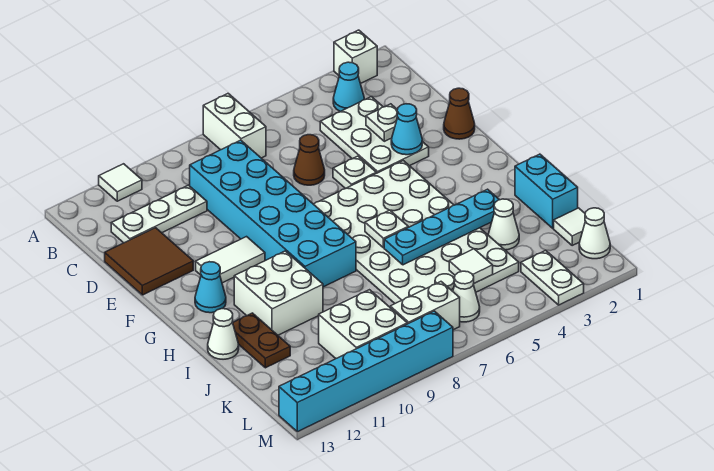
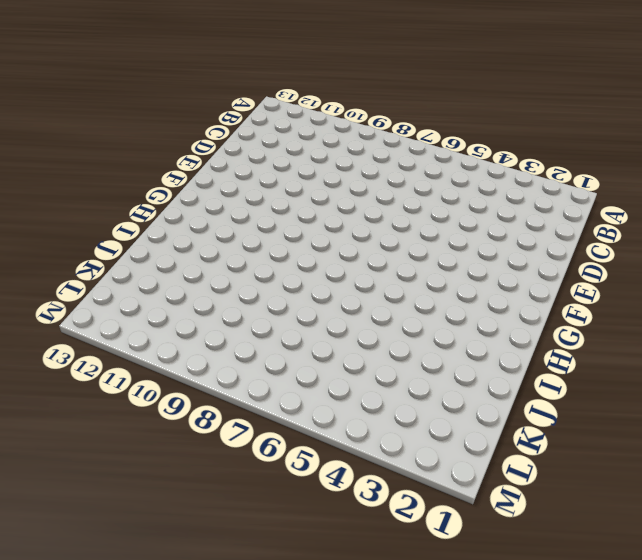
none -> white brick A2 level 1
none -> white brick A7:B7 level 1
none -> white tile A11 level 1
none -> cyan cone B3 level 1

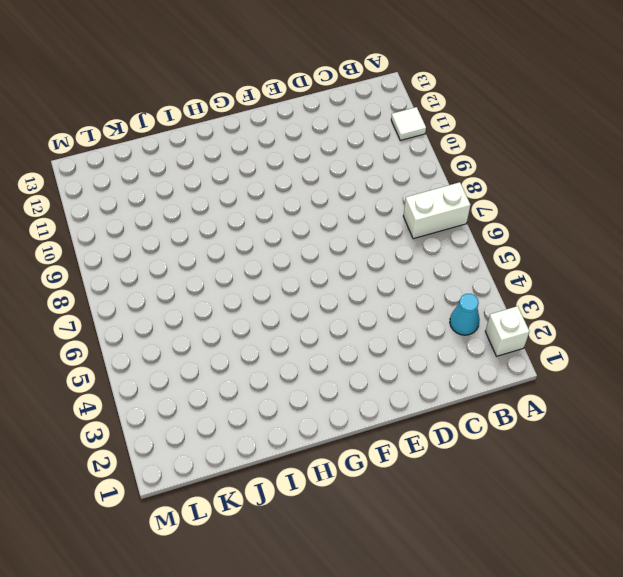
none -> white plate C3:E4 level 1
none -> cyan brick C8:H9 level 1
none -> white plate C10:C12 level 1
none -> brown cone D6 level 1

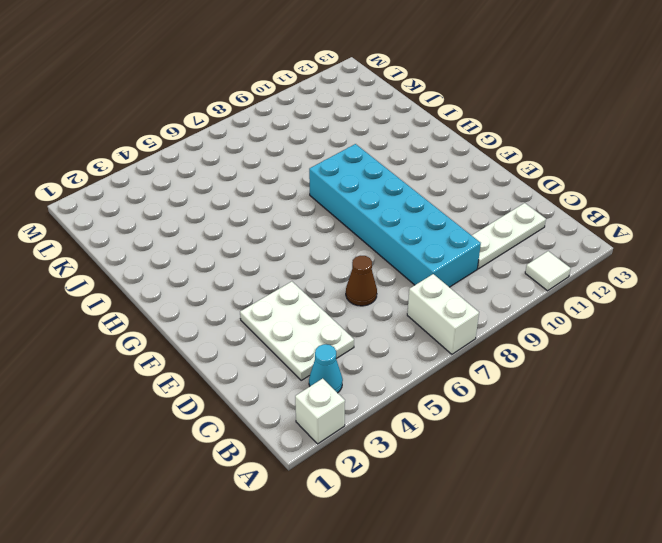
none -> brown tile D12:E13 level 1
none -> brown cone E1 level 1
none -> white plate E5 level 1
none -> white plate F4:K7 level 1

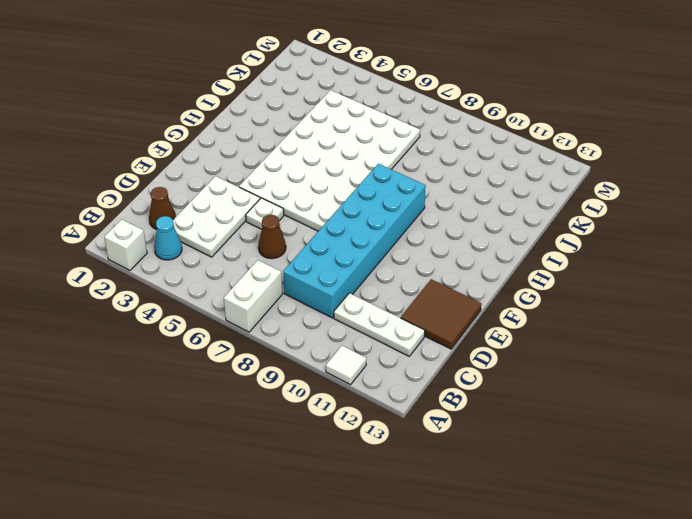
brown cone C2 level 1 -> brown cone E1 level 1
none -> white tile F10:F11 level 1
none -> cyan cone G12 level 1
none -> white brick H10:I11 level 1
none -> cyan brick I1:J1 level 1

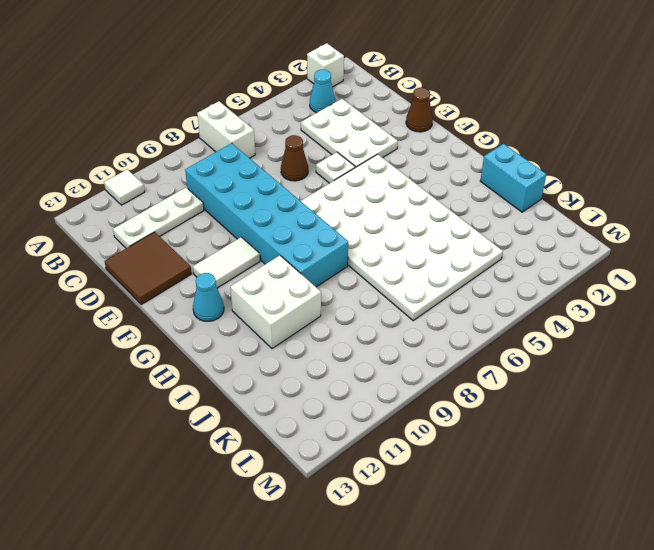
none -> brown plate I12:J12 level 1
none -> white cone I13 level 1
none -> white cone J3 level 1
none -> white tile K1 level 1

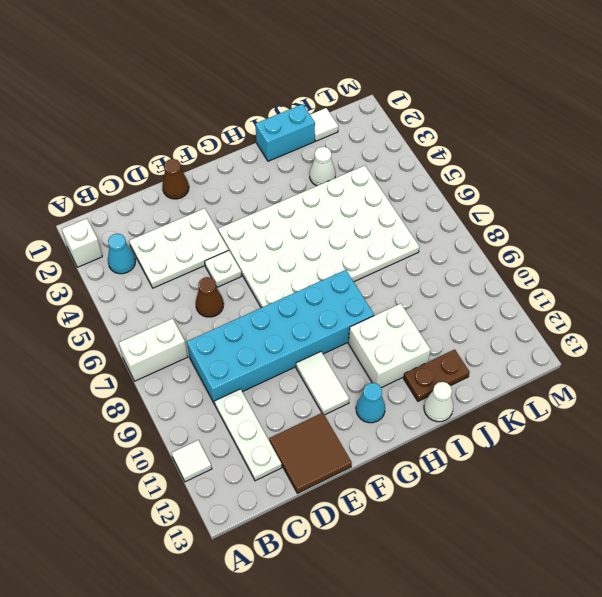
none -> white brick K9:L10 level 1
none -> white cone L1 level 1
none -> white plate L3:M3 level 1
none -> white cone L6 level 1

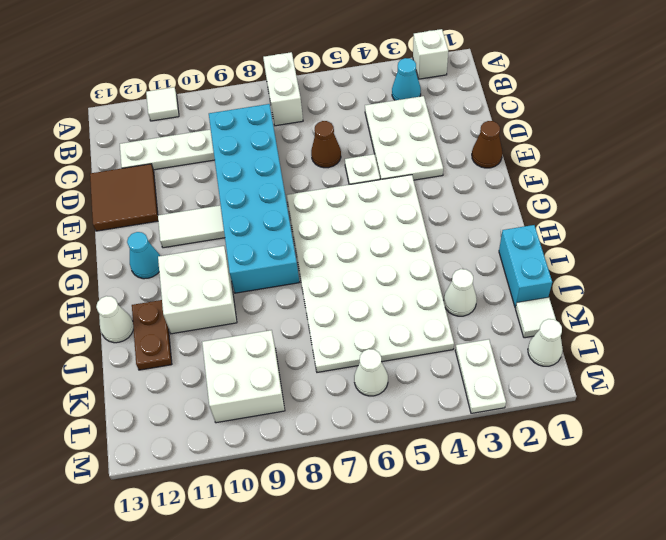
none -> white brick L7:L8 level 1
none -> cyan brick M8:M13 level 1
none -> white plate D3 level 2
none -> cyan cone E3 level 2

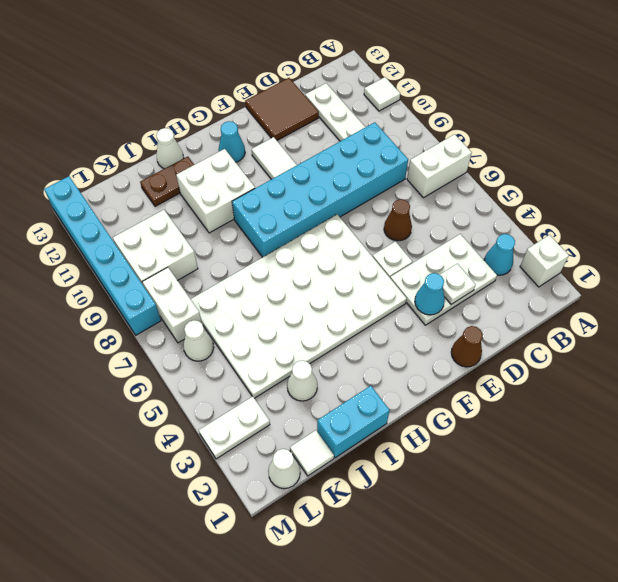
none -> white plate H6 level 2
none -> cyan plate I3:I6 level 2
none -> white tile K5 level 2

